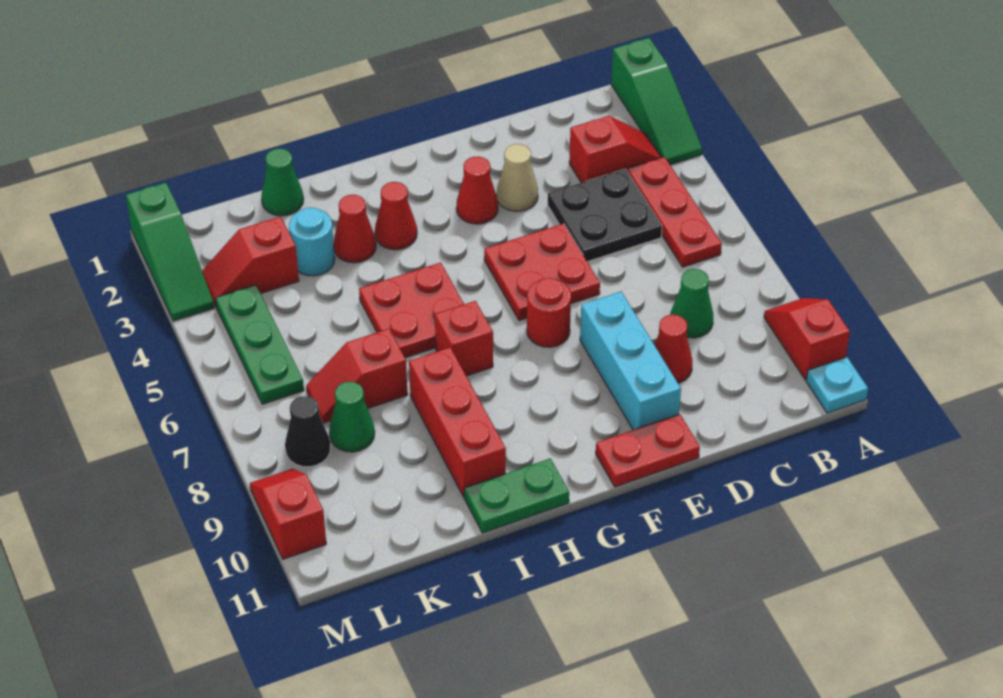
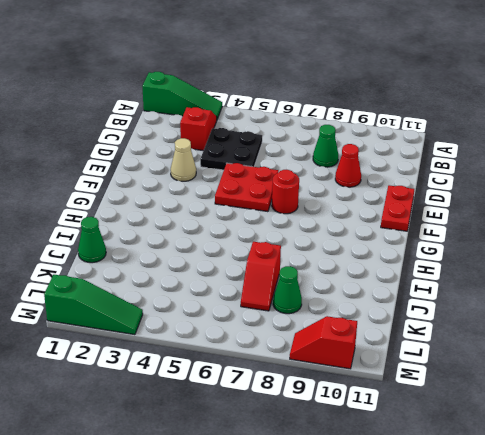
none -> red slope A9:A10 level 1 top 10
none -> cyan plate A11 level 1
none -> red plate B4:B6 level 1

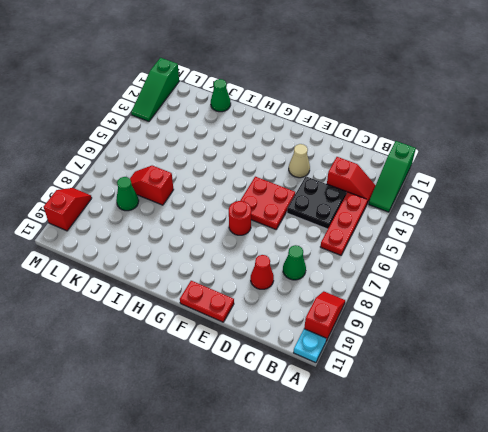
none -> cyan brick E8:E10 level 1
none -> red cone F3 level 1
none -> red cone H3 level 1

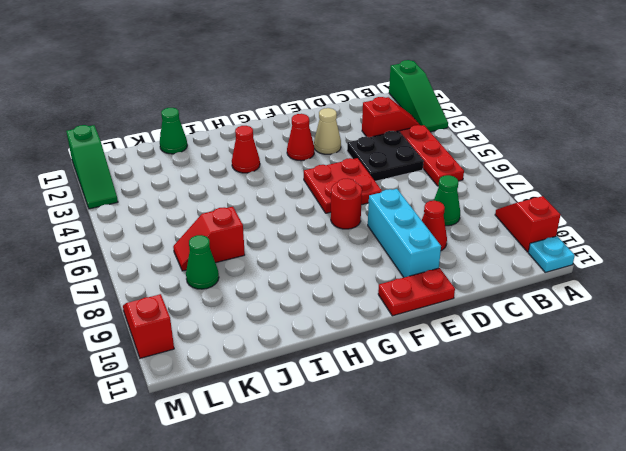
none -> red plate H5:I6 level 1
none -> red brick H7 level 1
none -> green plate H11:I11 level 1

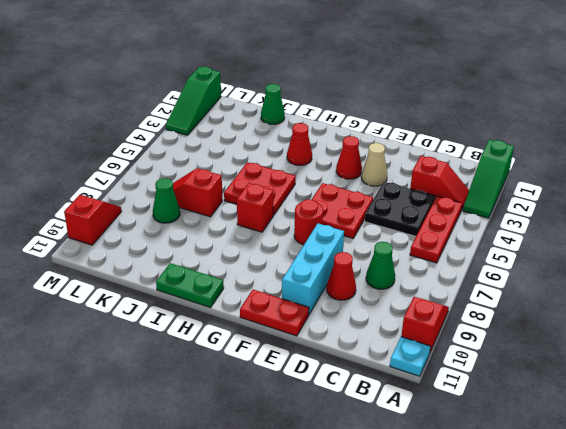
none -> red cone I3 level 1
none -> red brick I8:I10 level 1
none -> cyan round brick J3 level 1

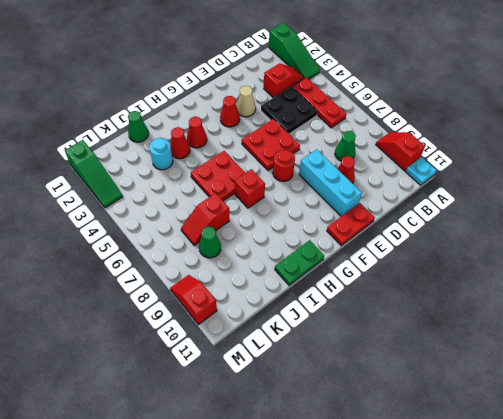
none -> red brick I8:I10 level 1
none -> red slope K3:L3 level 1 top K
none -> green plate L4:L6 level 1

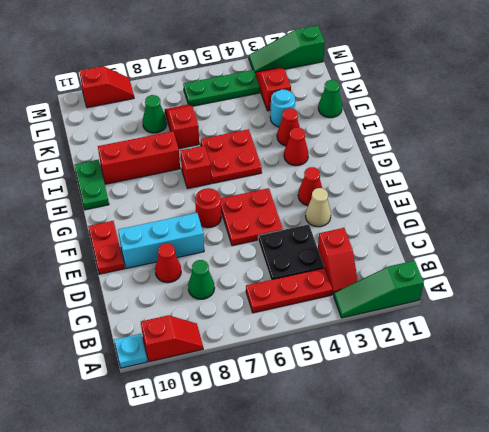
none -> black cone L8 level 1

